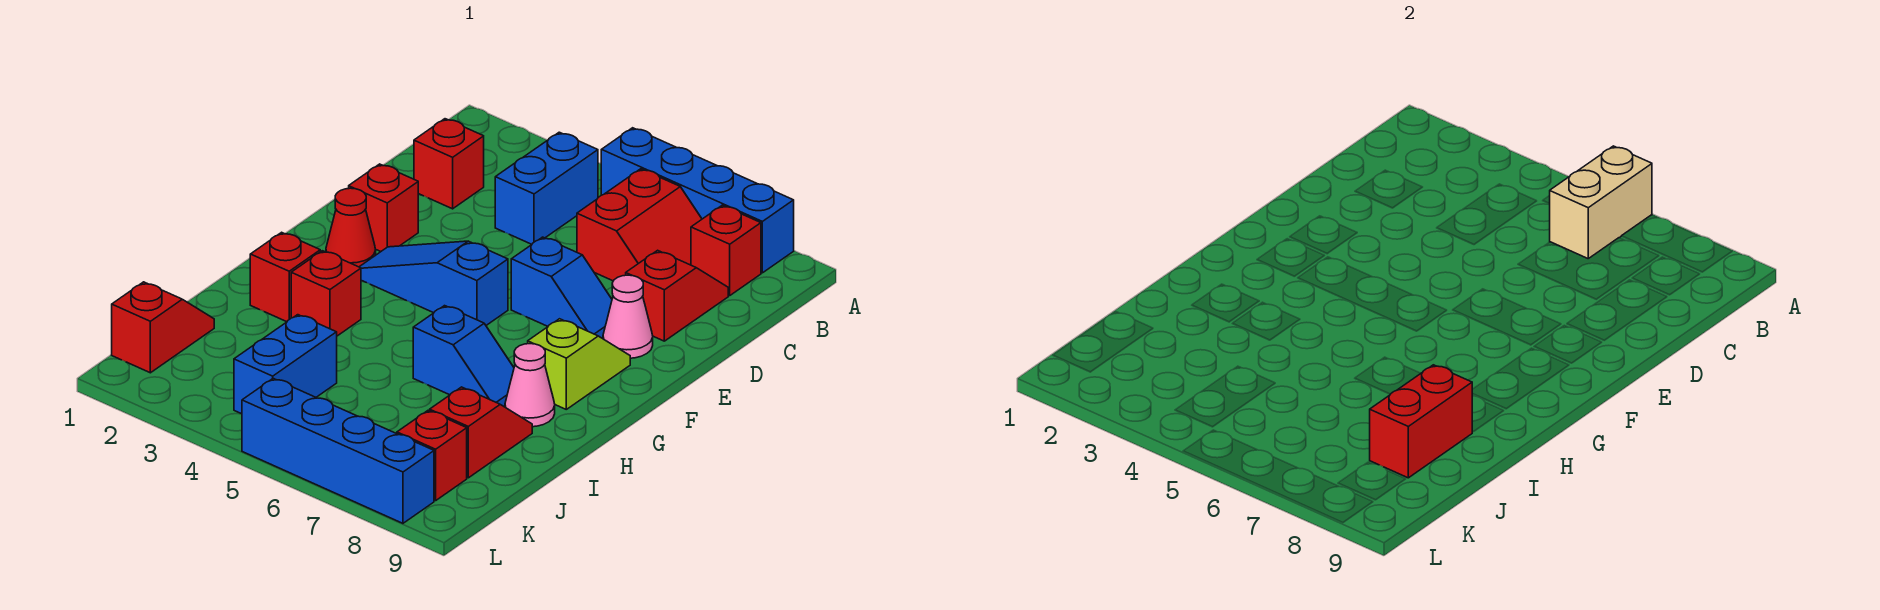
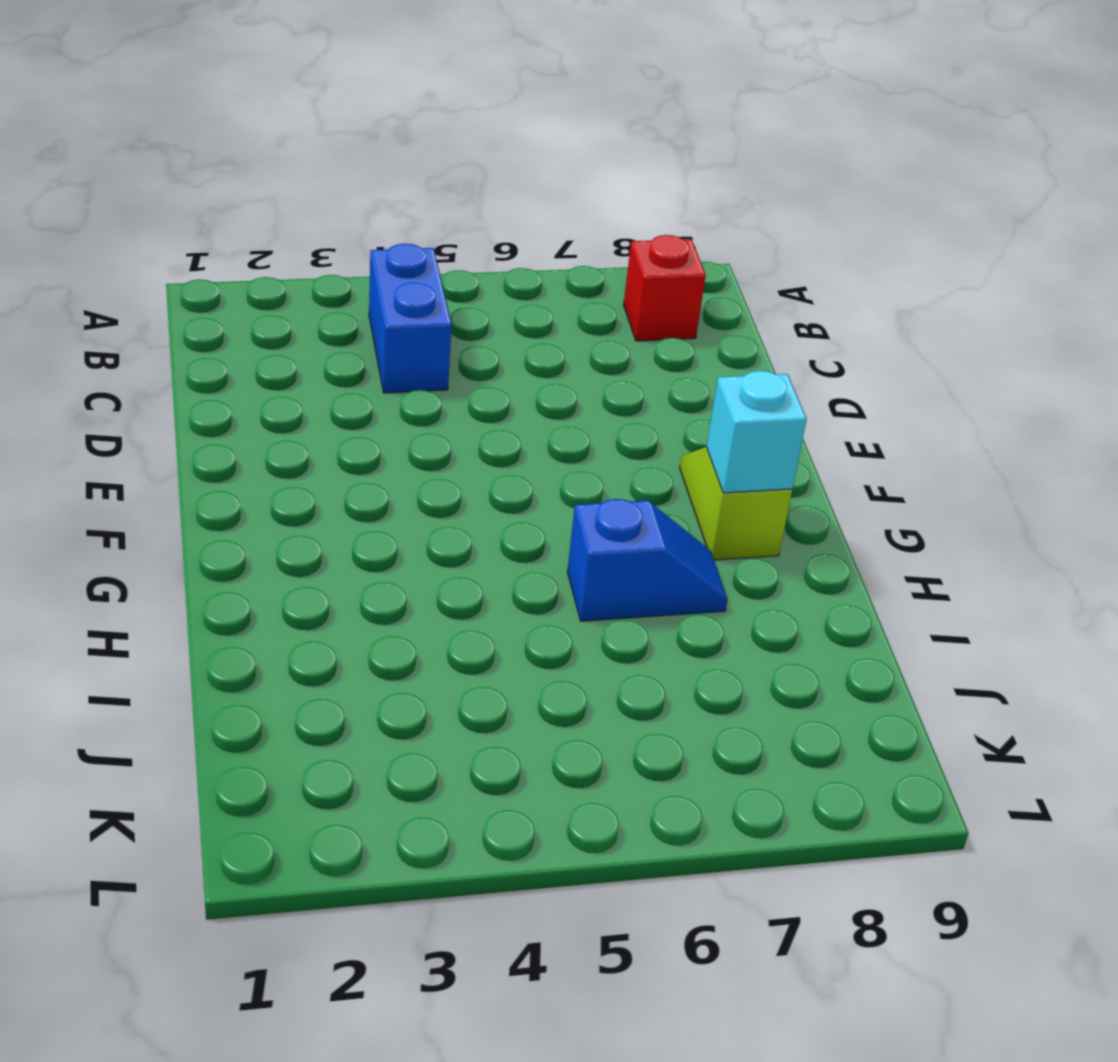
cyan brick G8 level 2 -> none
none -> blue brick A5:A8 level 1
none -> red slope B6:C7 level 1 top 6
none -> red brick C2 level 1

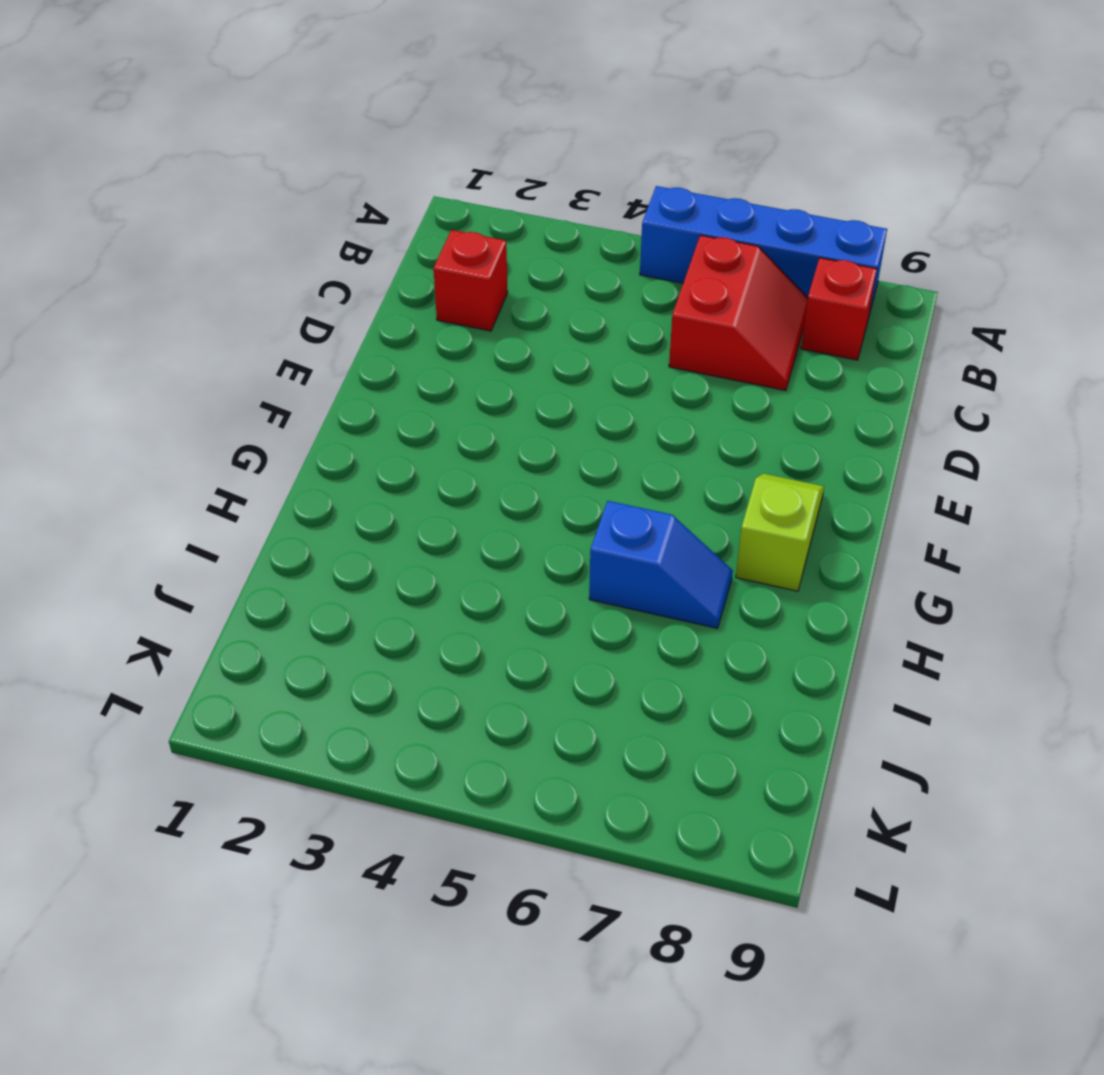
none -> blue brick B4:C4 level 1
none -> red slope C8:D8 level 1 top D
none -> red brick E2 level 1

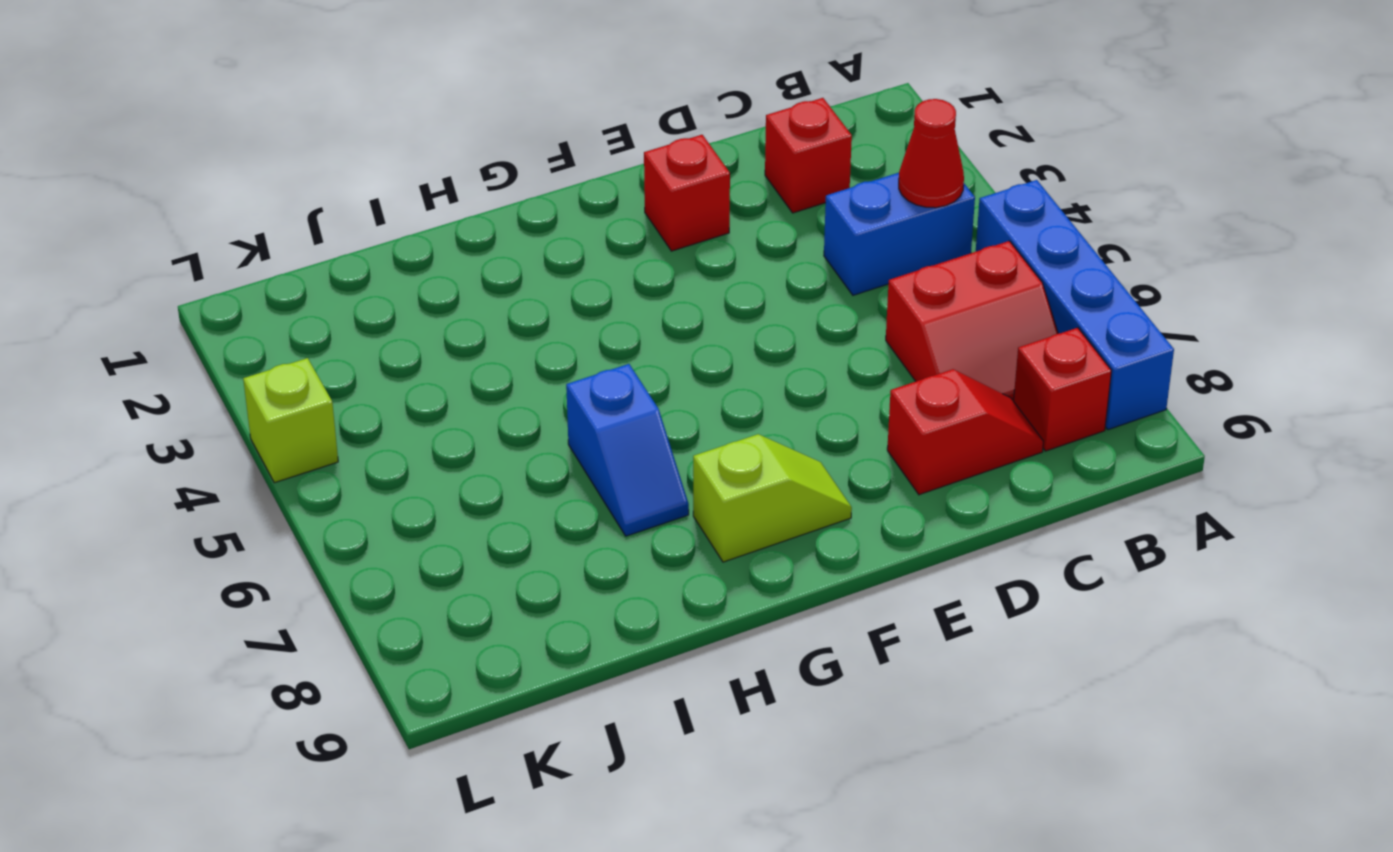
red cone B4 level 2 -> red cone F2 level 1
lime brick L4 level 1 -> none
none -> blue slope E6:E7 level 1 top 6
none -> pink cone E8 level 1
none -> blue slope F3:F5 level 1 top 5

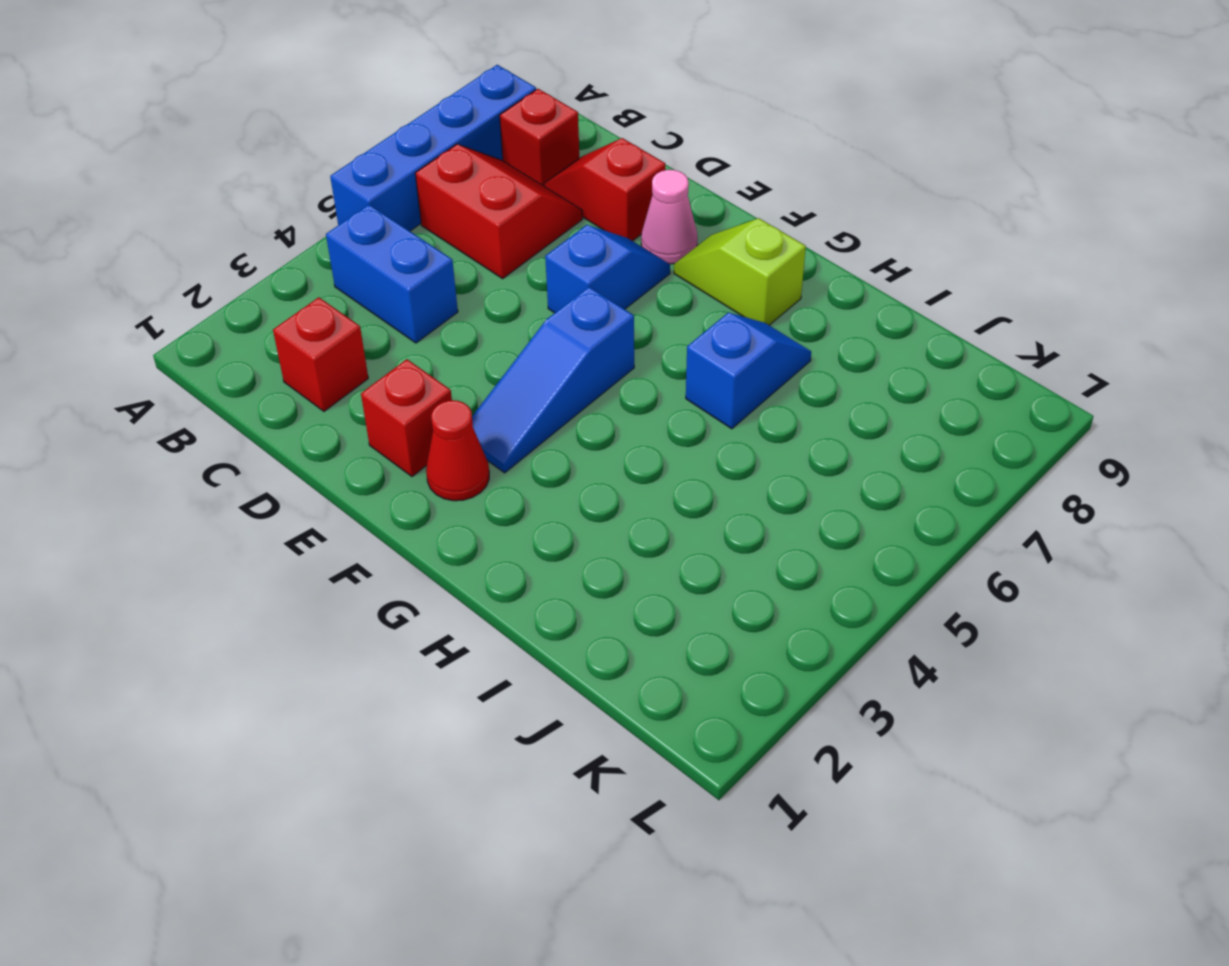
none -> red brick H2 level 1
none -> red brick H3 level 1
none -> pink cone H8 level 1

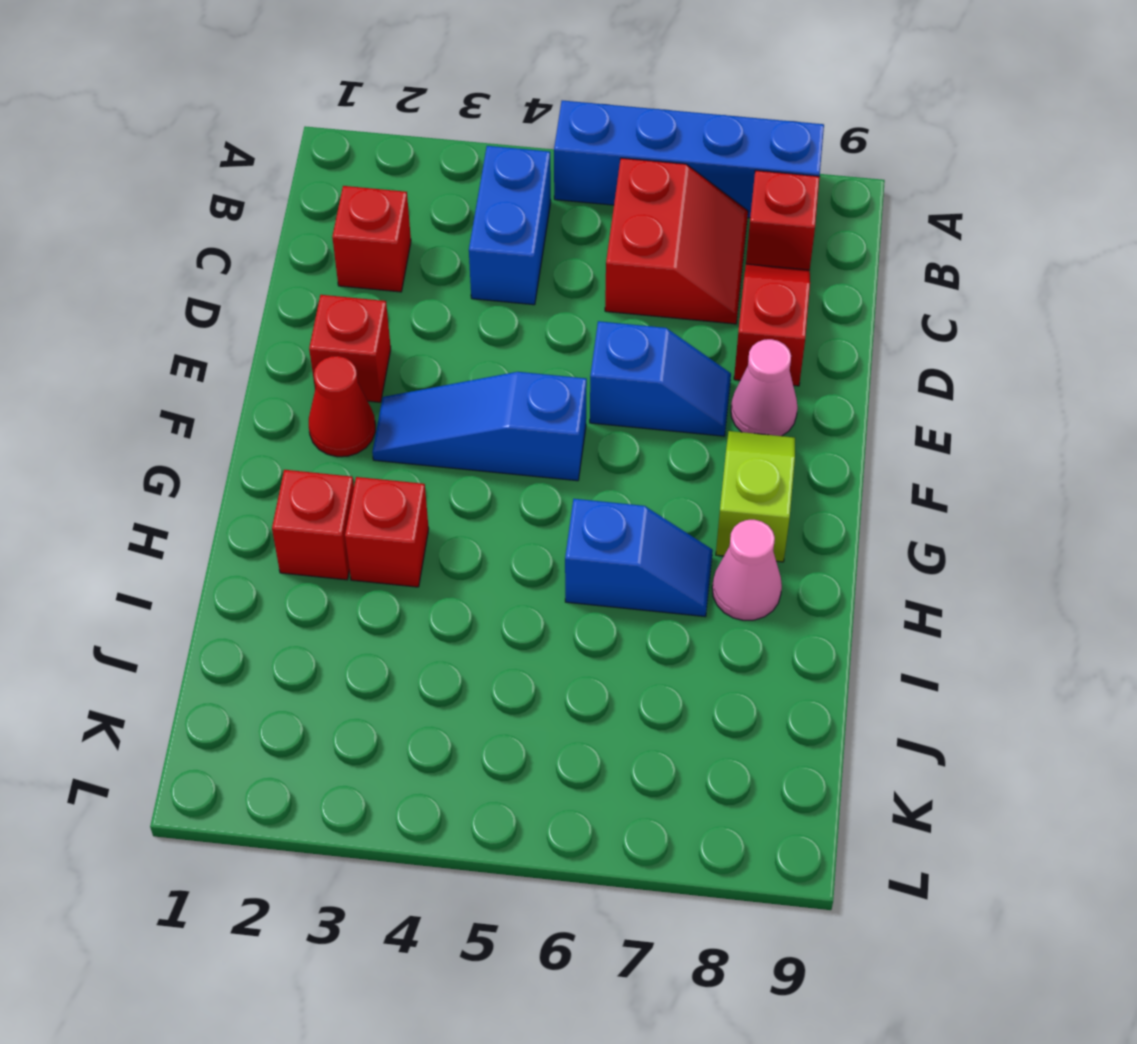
none -> red slope I8:J8 level 1 top J
none -> red slope J1:K1 level 1 top K
none -> blue brick J4:K4 level 1

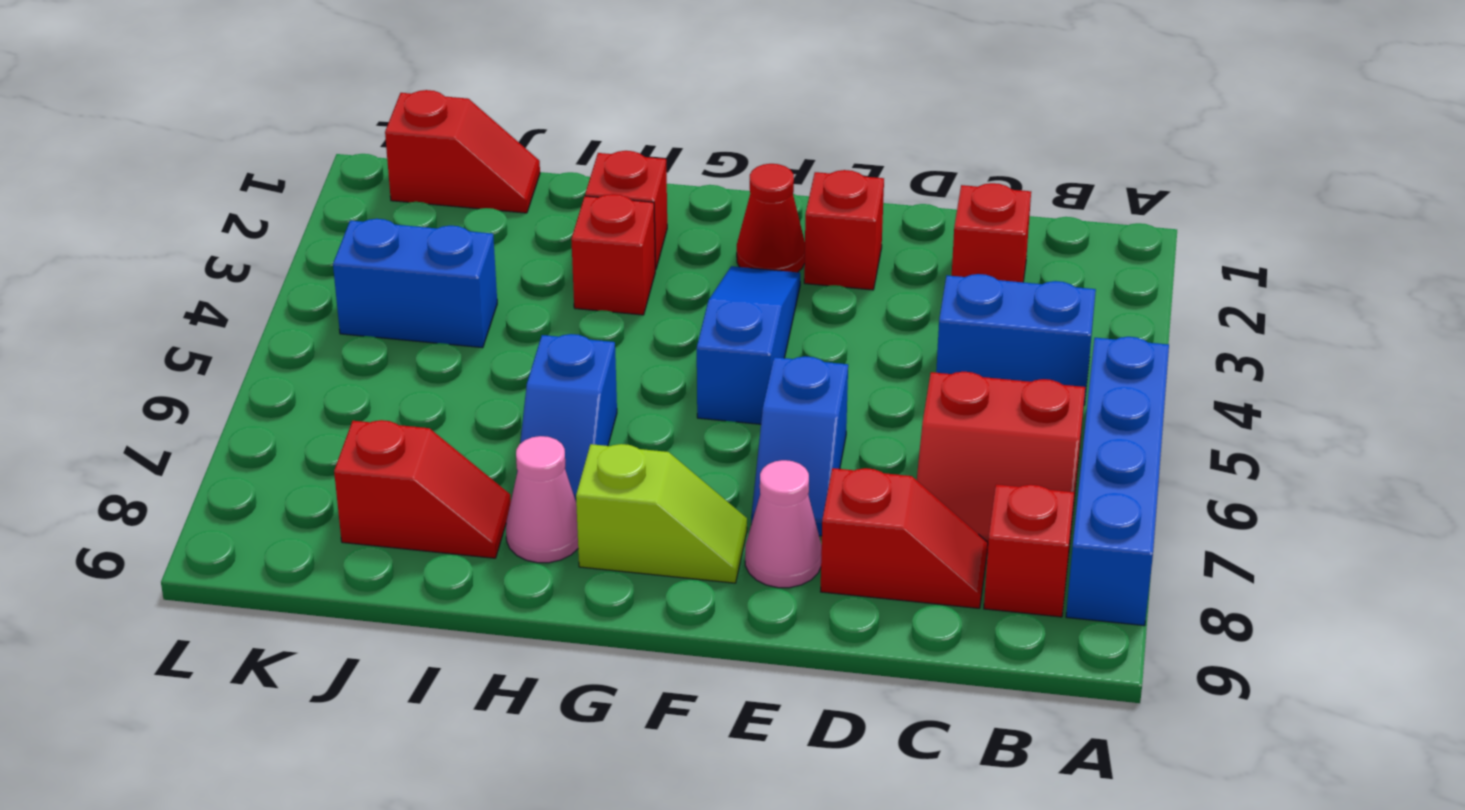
none -> red brick K8 level 1
none -> blue brick L5:L8 level 1
none -> tan brick A6:B6 level 2

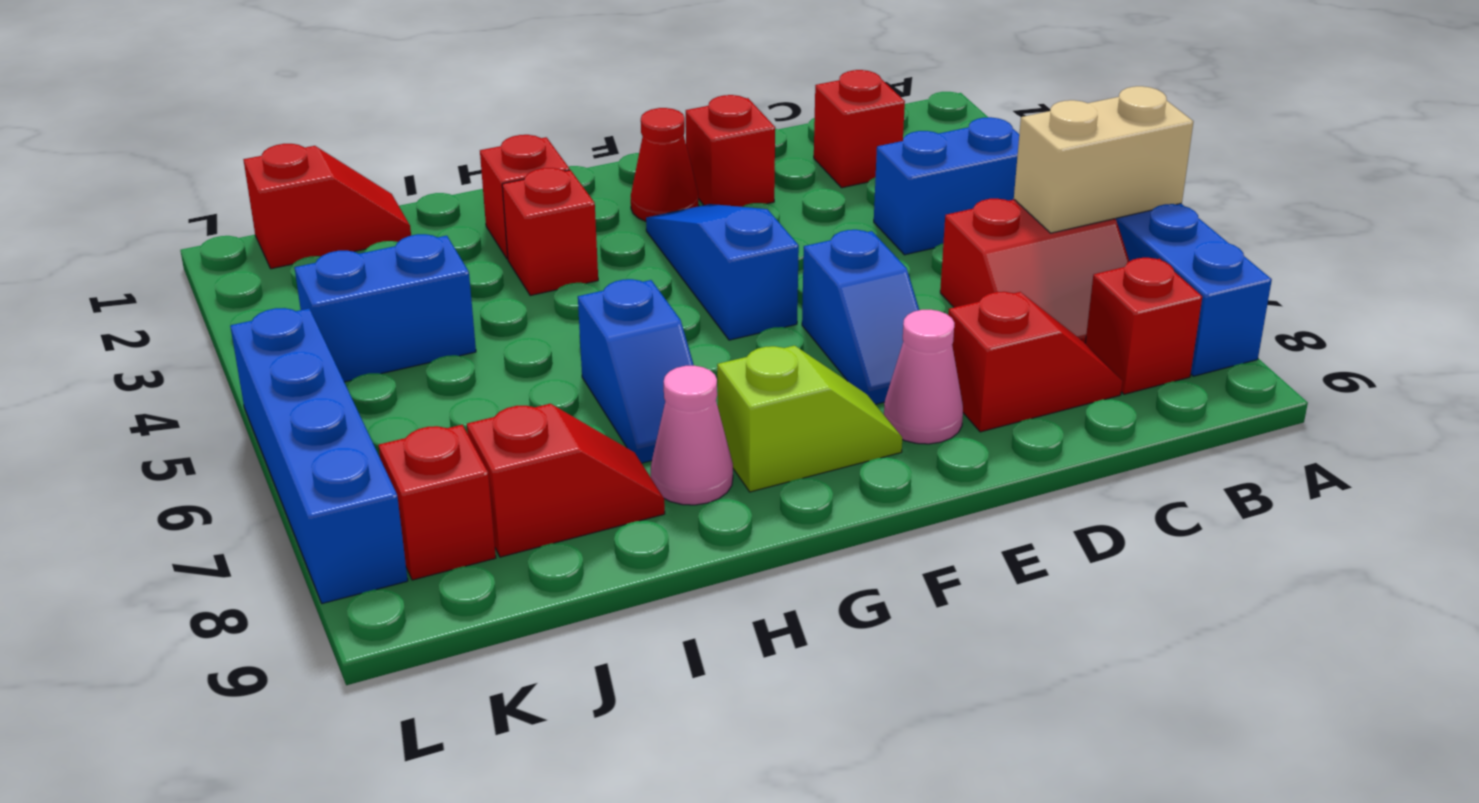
none -> red brick I8:J8 level 2

